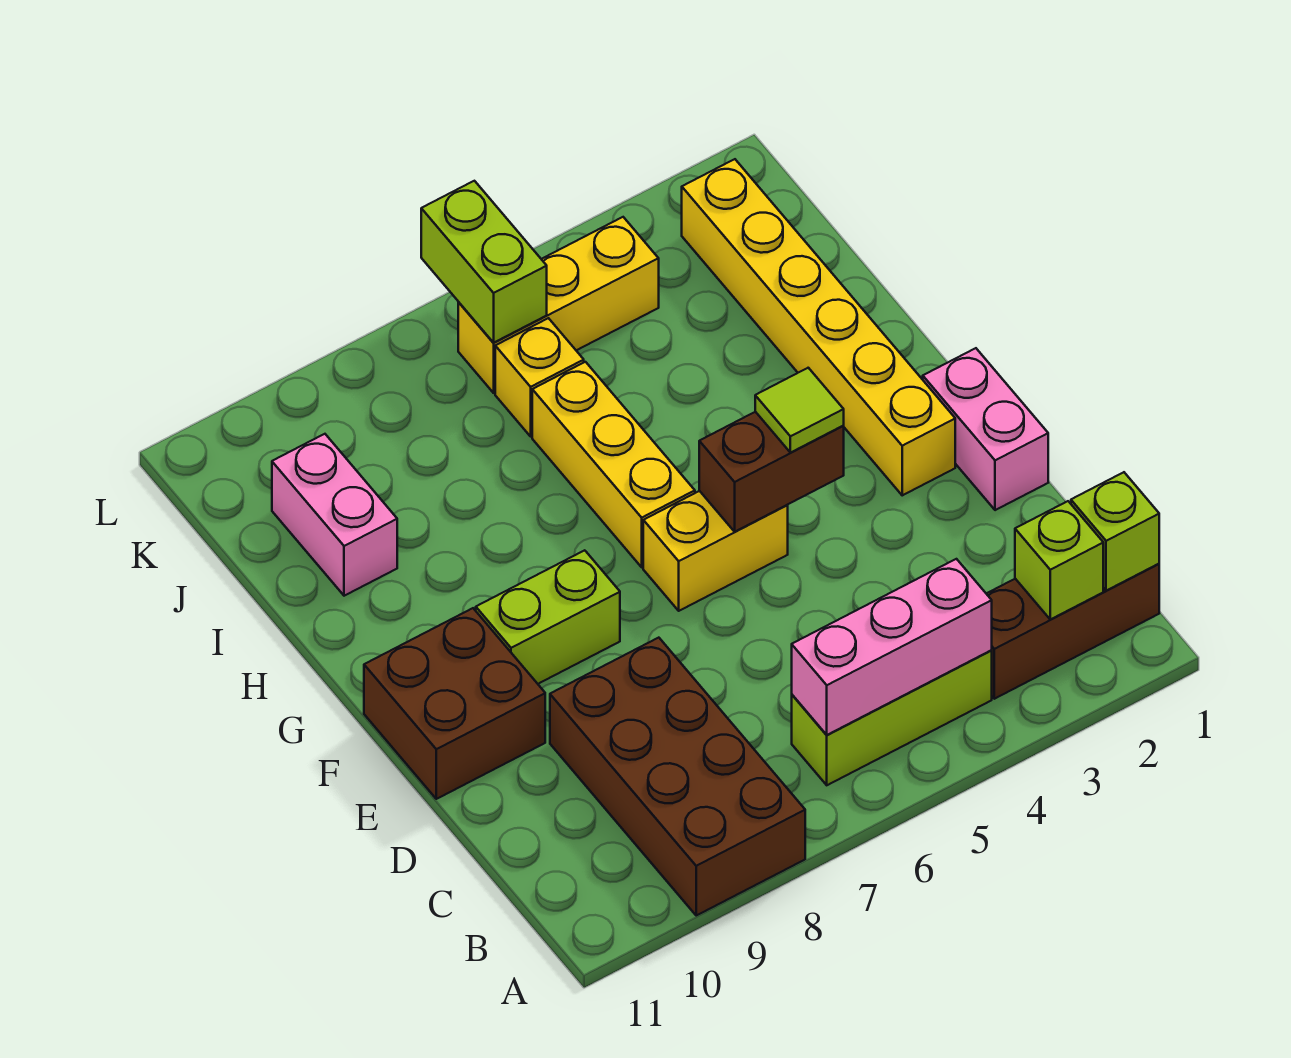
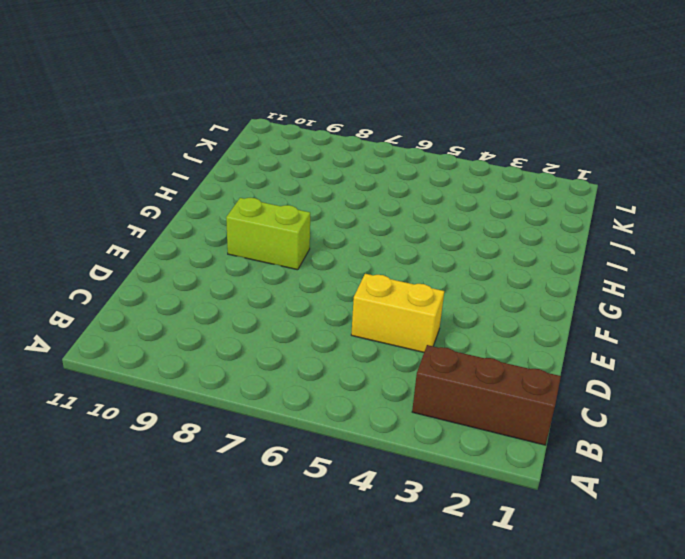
yellow brick D4:D5 level 1 -> yellow brick F5:F6 level 1
none -> brown brick A8:D9 level 1
none -> lime brick B4:B6 level 1
none -> pink brick E1:F1 level 1

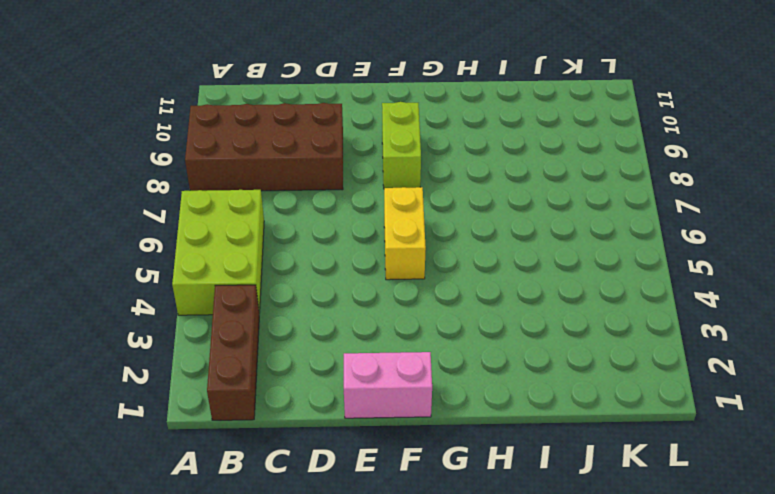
lime brick A4:B6 level 1 -> lime brick B4:B6 level 1
none -> brown brick E10:F11 level 1
none -> yellow brick F2:K2 level 1
none -> yellow brick G6:I6 level 1

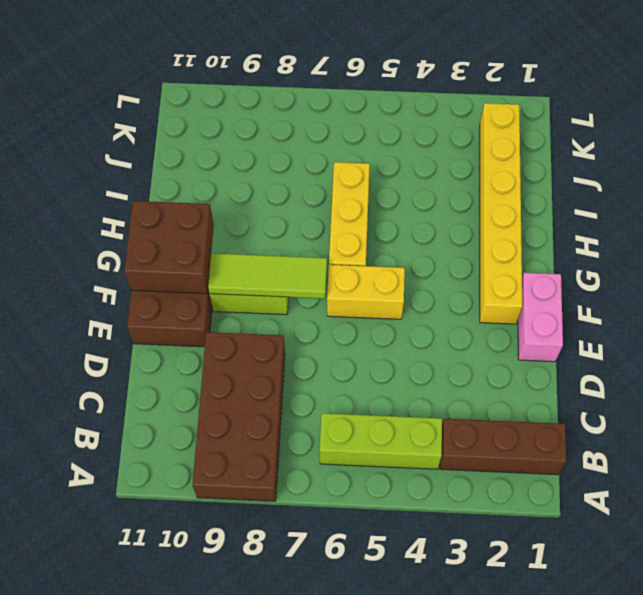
lime tile F7:F9 level 2 -> none
brown brick F10:G11 level 2 -> none
none -> pink brick I10:J10 level 1
none -> yellow brick J6 level 1
none -> yellow brick K4:K6 level 1

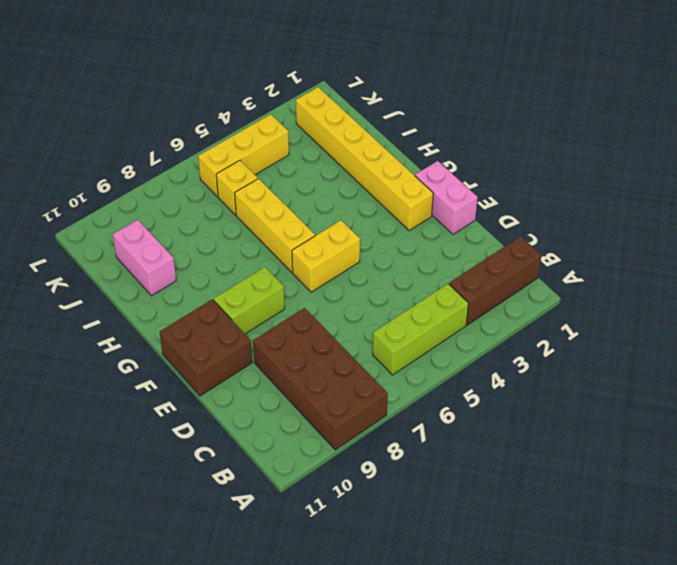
none -> lime brick B1 level 2
none -> lime brick B2 level 2
none -> pink brick B4:B6 level 2

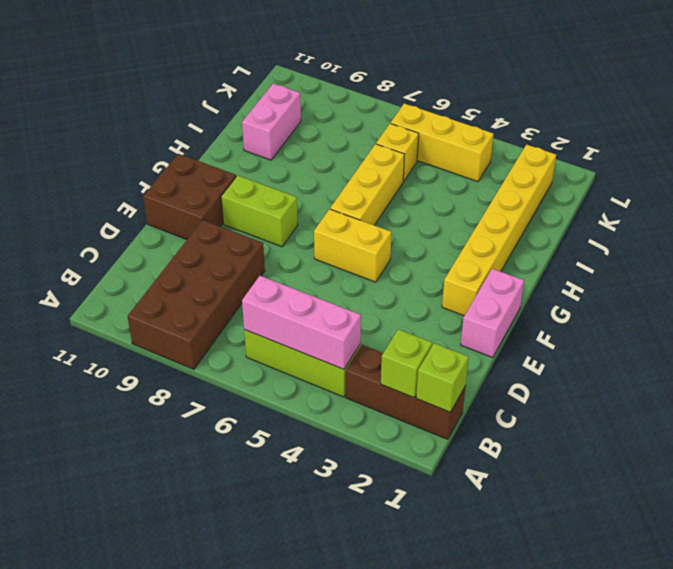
none -> brown brick F4:F5 level 2
none -> lime brick K6:L6 level 2
none -> lime tile F4 level 3

